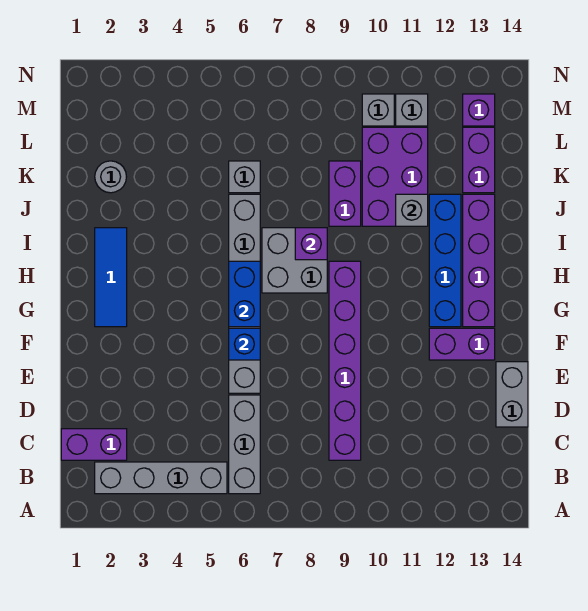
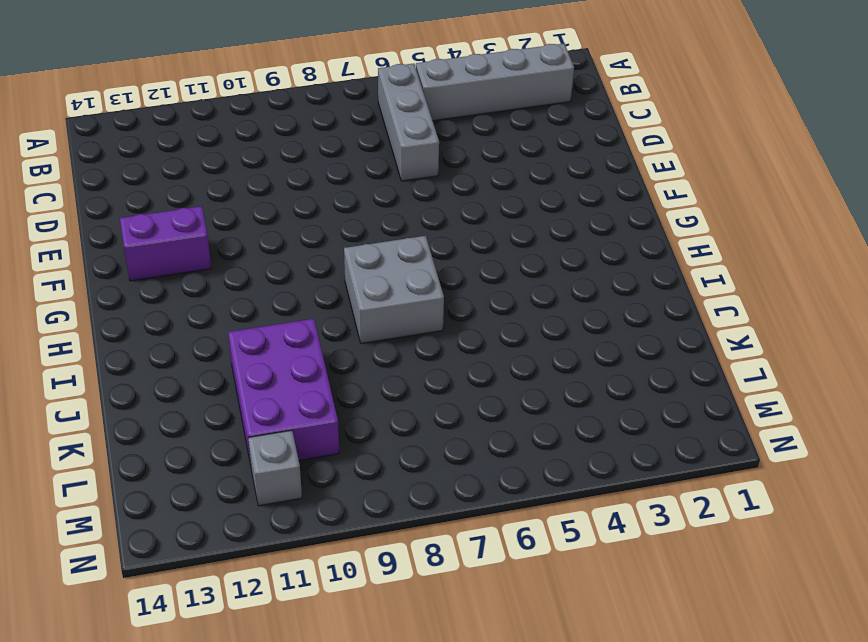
none -> purple brick C1:C2 level 1
none -> purple brick C9:H9 level 1
none -> grey brick D14:E14 level 1

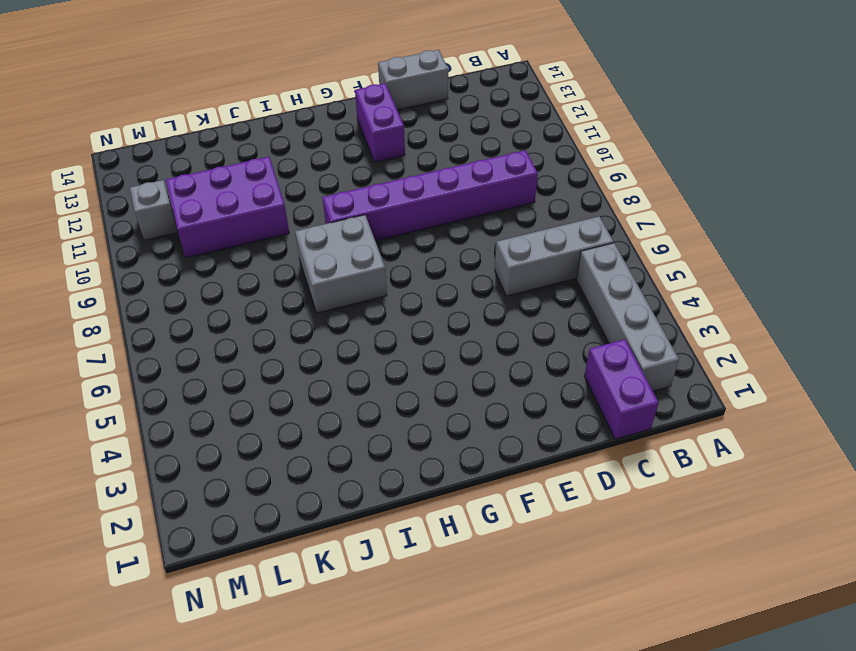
none -> grey brick E6:J6 level 1
none -> blue tile G2:I2 level 1
none -> blue brick G12:J12 level 1

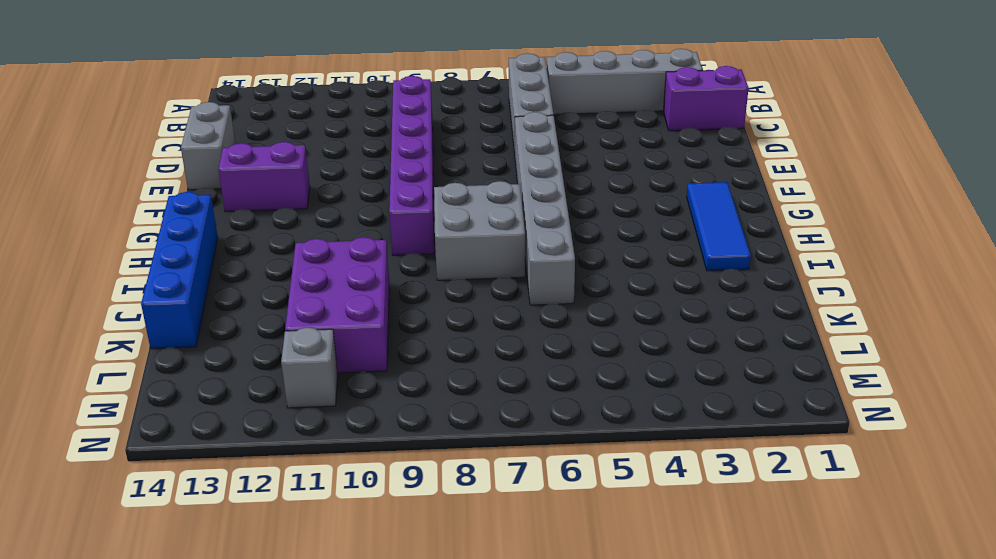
blue brick H14:K14 level 1 -> blue brick G12:J12 level 1
none -> purple brick G13:J13 level 1
none -> purple brick J9:K9 level 1
none -> grey round brick K2 level 1

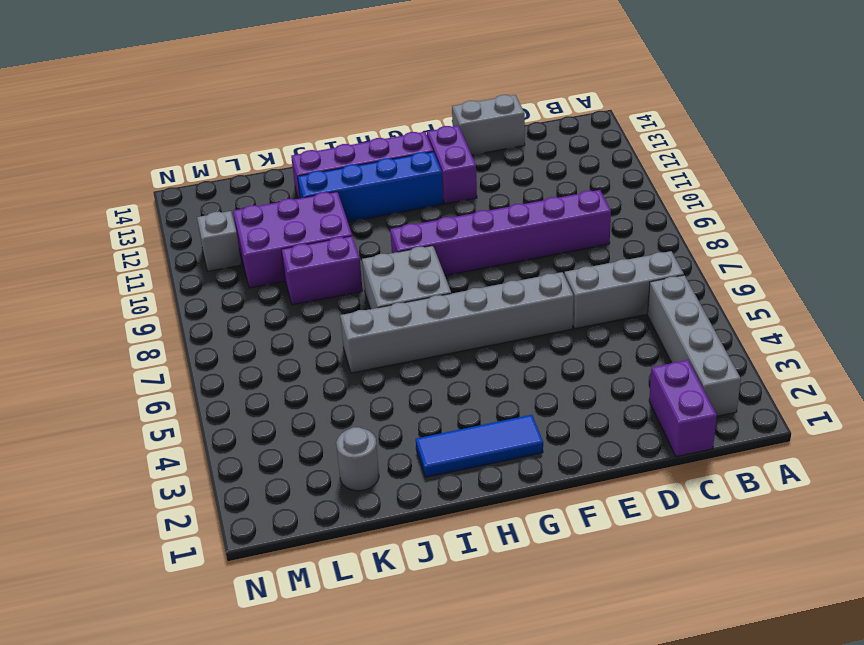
none -> grey brick K6 level 1
none -> purple brick K13:L13 level 1
none -> grey brick M10 level 1

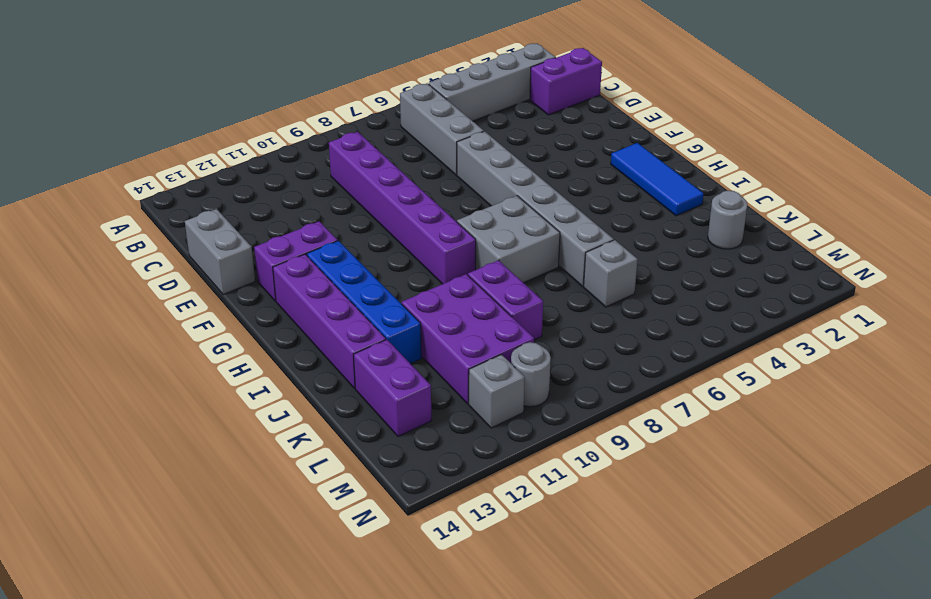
grey round brick M10 level 1 -> grey brick M10 level 1
none -> purple brick M13 level 1
none -> blue brick F6 level 2
none -> blue brick G6:H6 level 2

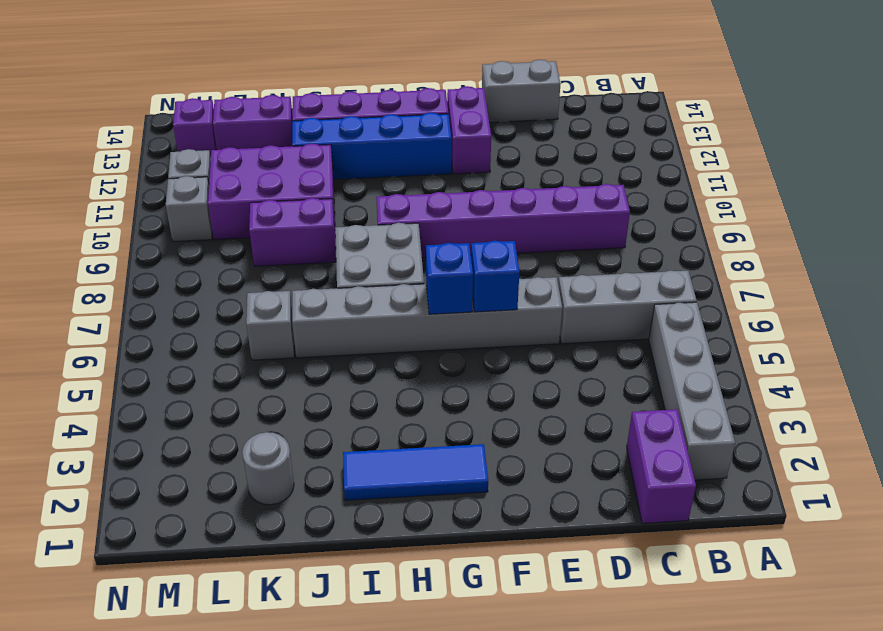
blue brick G6 level 2 -> blue brick G6:H6 level 2
none -> purple brick I8 level 2
none -> grey brick J11 level 2

